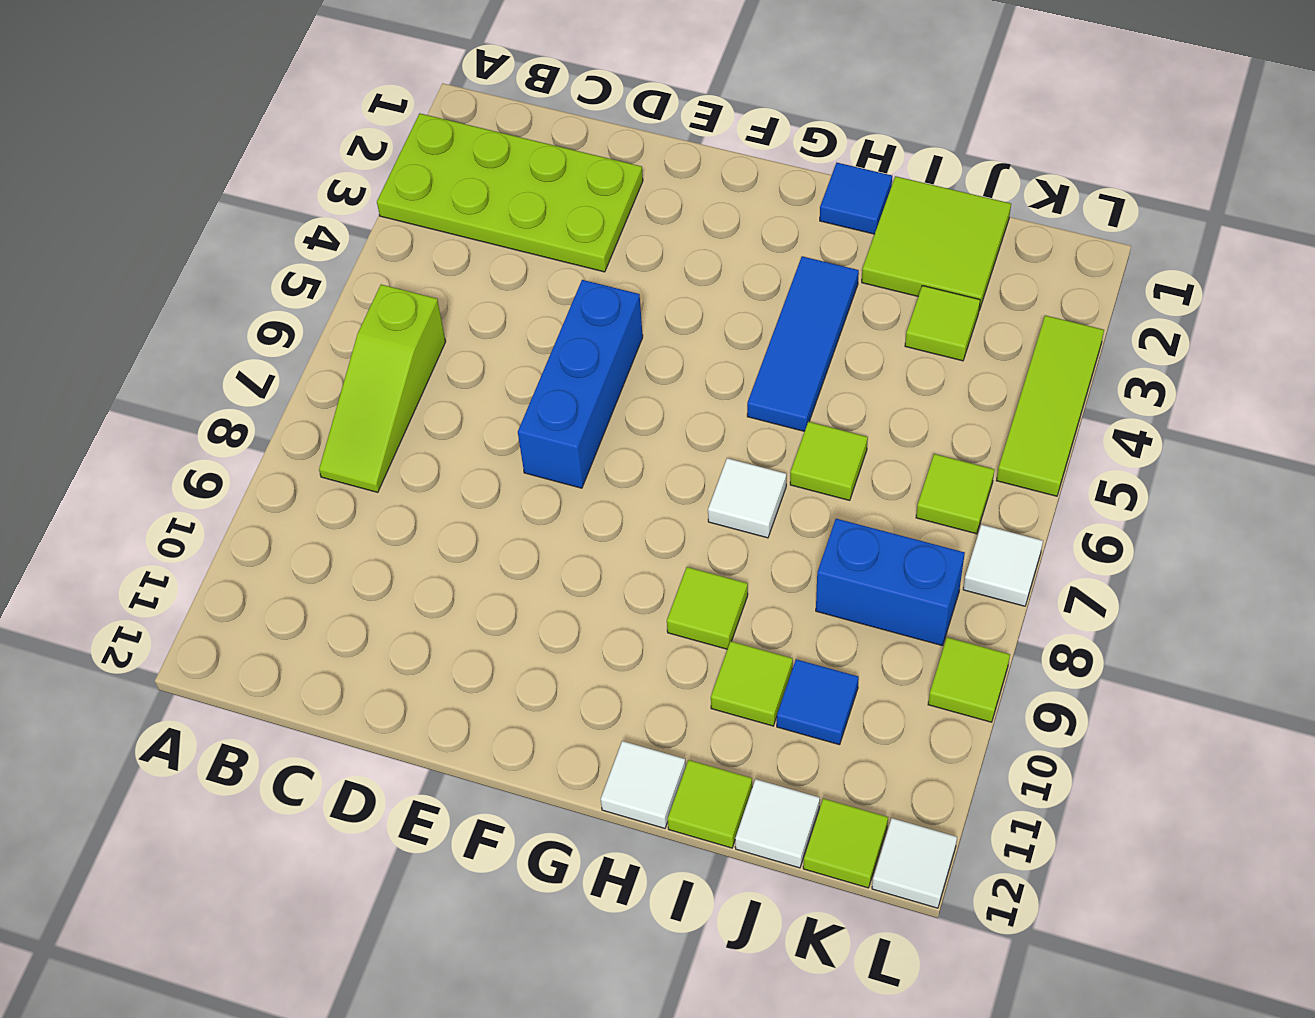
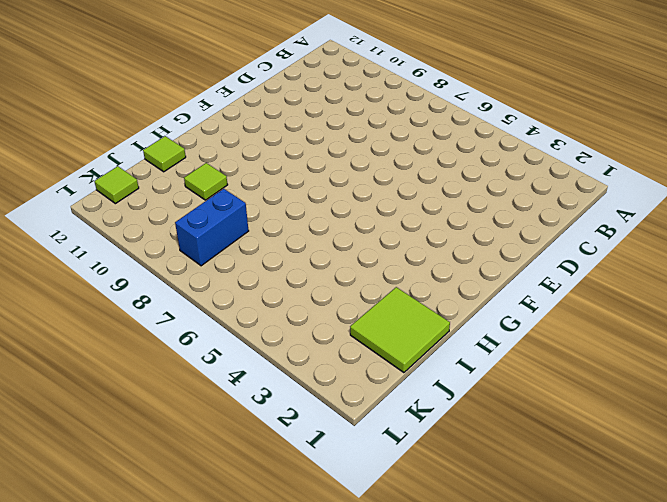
none -> lime plate A2:D3 level 1
none -> lime slope B6:B8 level 1 top 6
none -> blue brick E5:E7 level 1

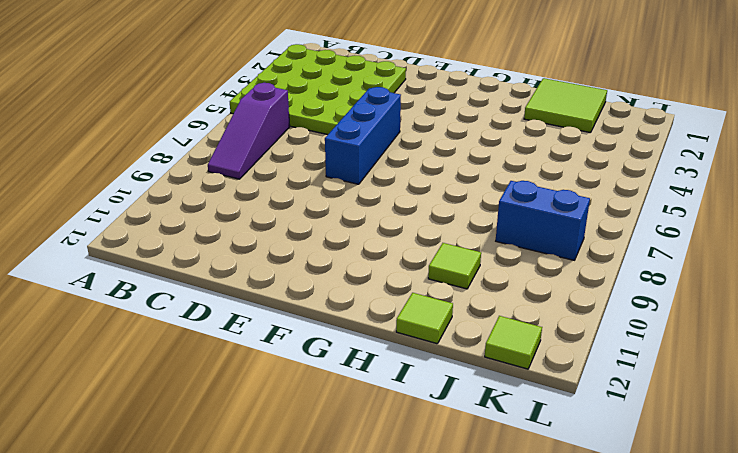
lime plate A2:D5 level 1 -> lime plate A2:D3 level 1
purple slope B6:B8 level 1 top 6 -> lime slope B6:B8 level 1 top 6
none -> blue tile H1 level 1
none -> blue tile H3:H5 level 1
none -> white tile H7 level 1

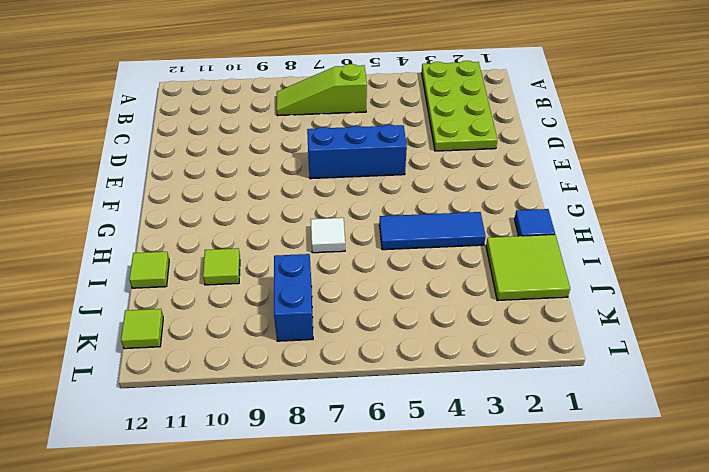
none -> lime tile H9 level 1
none -> white tile H12 level 1
none -> lime tile I6 level 1

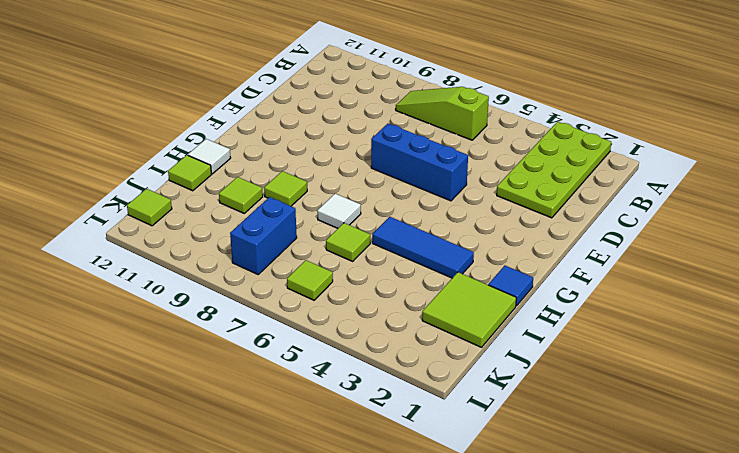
none -> lime tile J3 level 1
none -> blue tile J10 level 1
none -> white tile J12 level 1

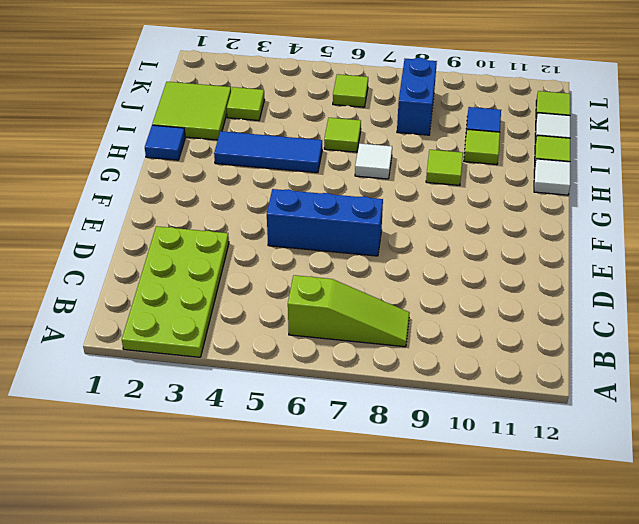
none -> lime tile L3:L5 level 1
none -> white tile L7 level 1
none -> lime tile L9 level 1

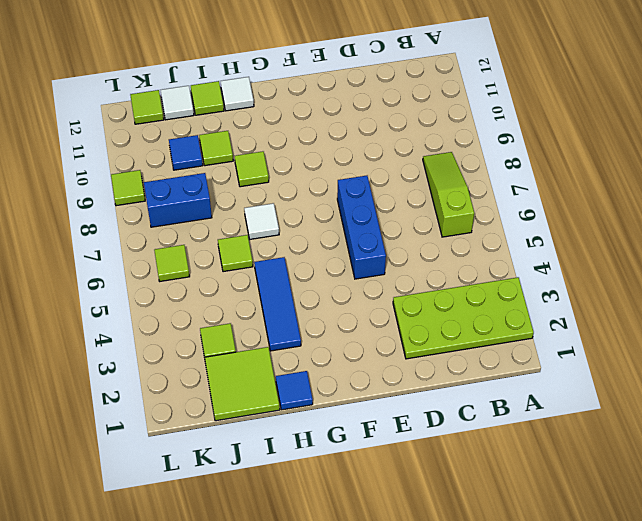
none -> lime tile L3:L5 level 1
none -> white tile L7 level 1
none -> white tile L12 level 1

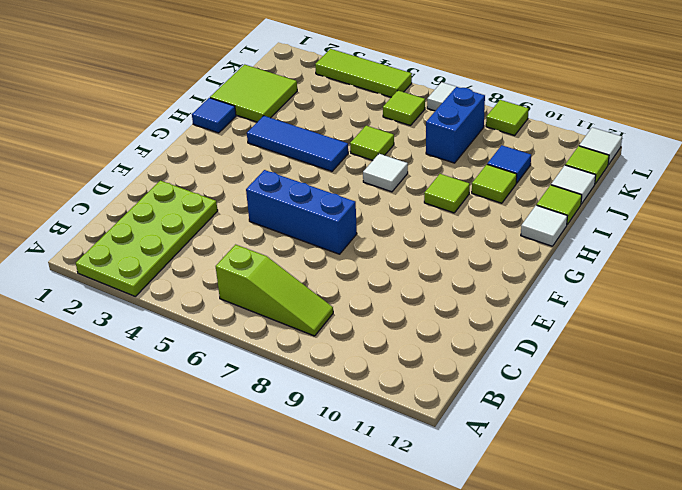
none -> lime tile J3 level 1

